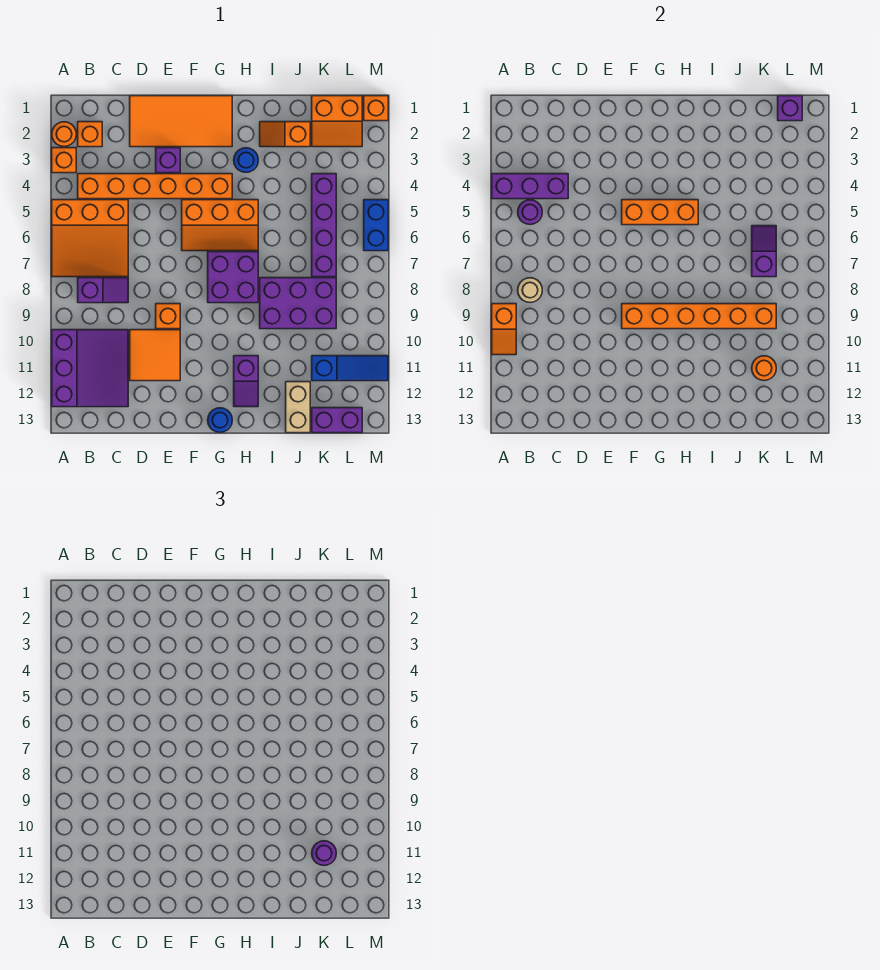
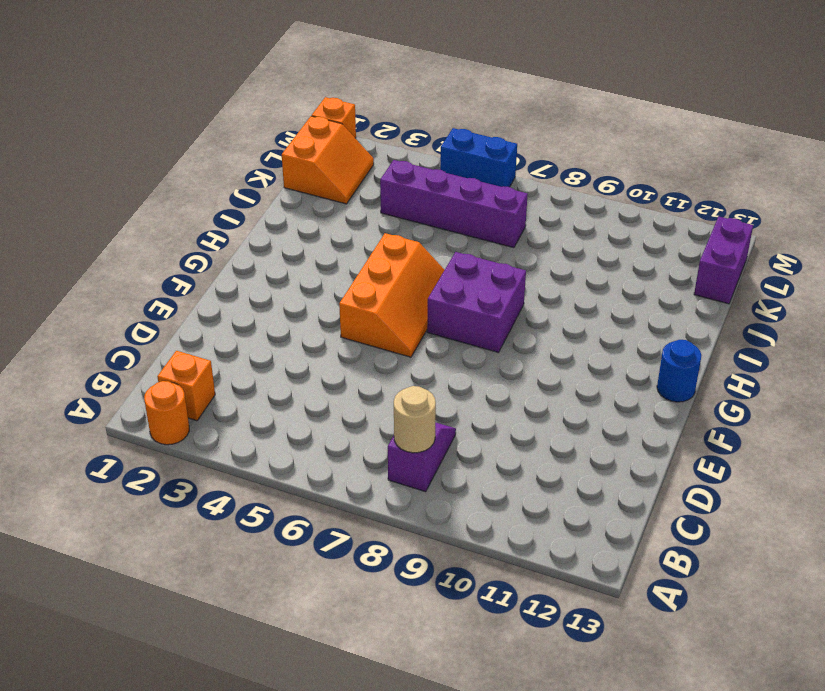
none -> orange brick A3 level 1
none -> orange slope A5:C7 level 1 top 5
none -> purple slope A10:C12 level 1 top A
none -> orange brick B4:G4 level 1

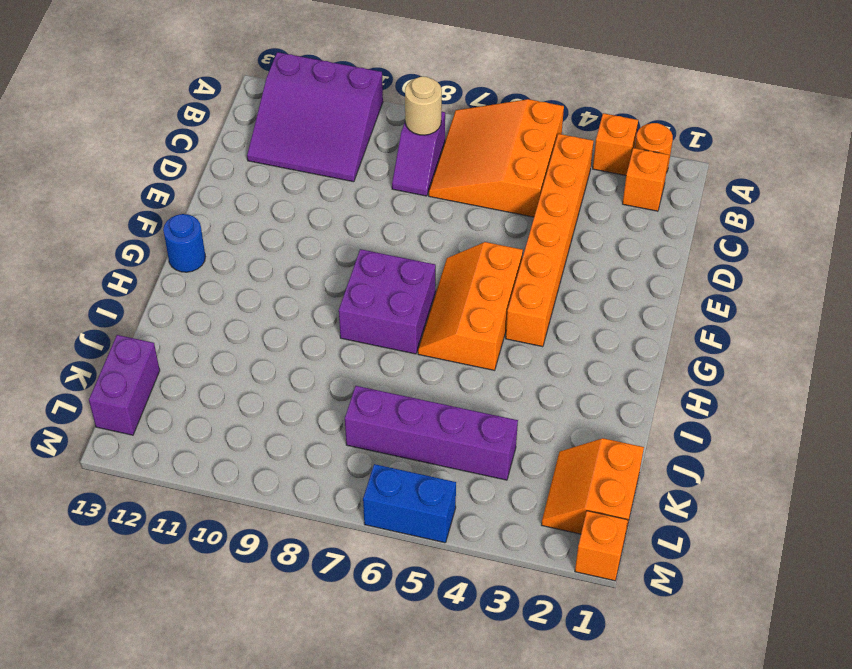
none -> orange tile D1:G2 level 1
none -> orange tile D10:E11 level 1
none -> purple brick E3 level 1
none -> orange brick E9 level 1

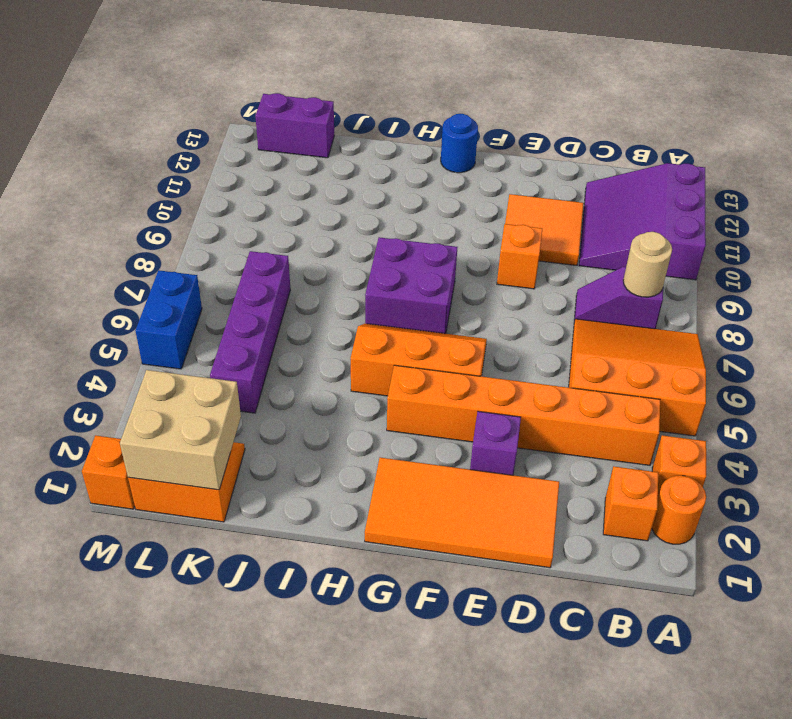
tan brick K1:L2 level 2 -> purple brick L1 level 2
none -> blue round brick H3 level 1
none -> purple slope H11:H12 level 1 top 11
none -> orange slope I2:J2 level 1 top J
none -> purple brick I8:K9 level 1

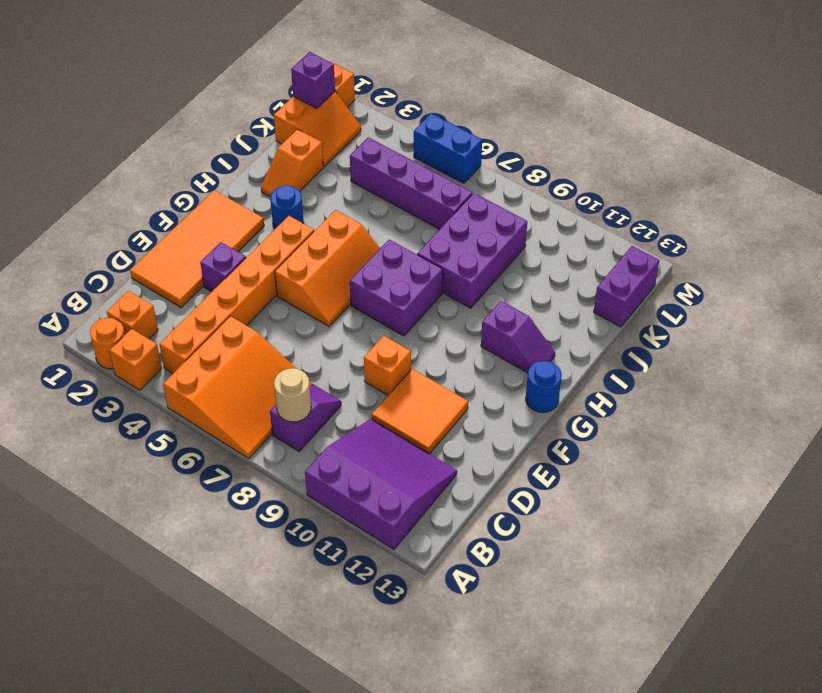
none -> tan brick J12:J13 level 1
none -> blue slope K11:M11 level 1 top K
none -> purple brick A4:C4 level 2
none -> orange slope A9:A10 level 2 top 9

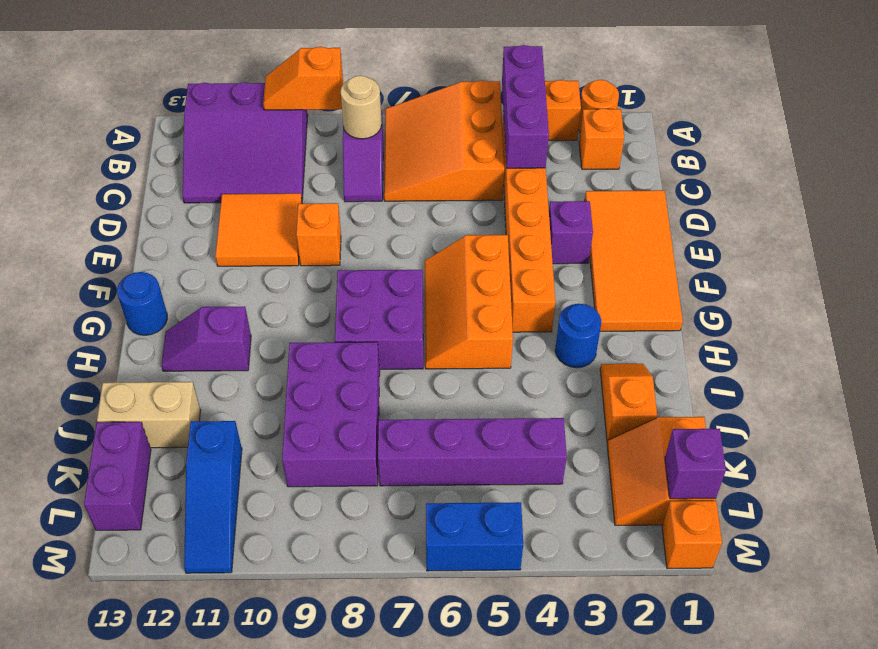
none -> purple round brick B5 level 2
none -> orange brick F5:H5 level 2
none -> orange brick F9:K9 level 2
none -> purple slope K6:K7 level 2 top 7

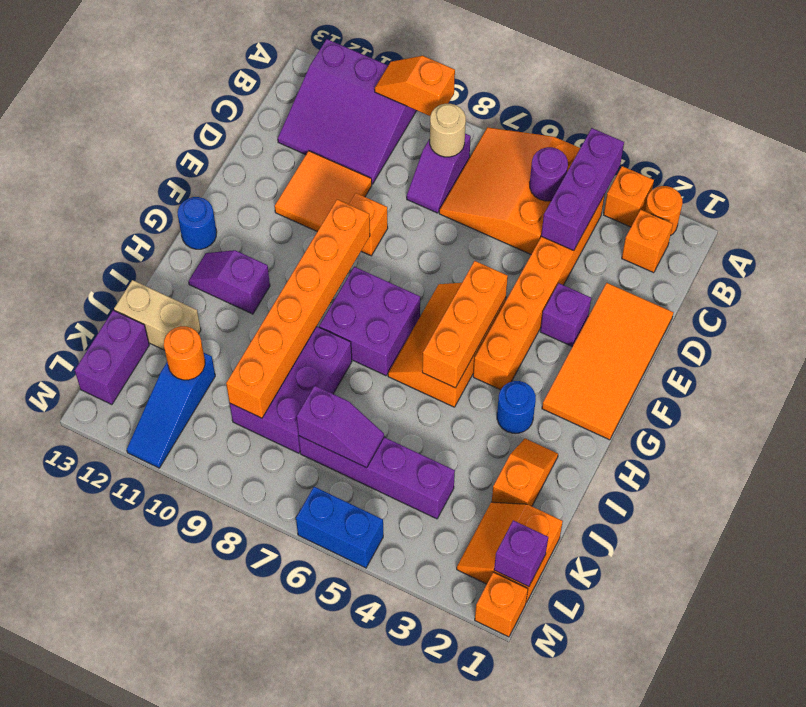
none -> purple round brick K11 level 3

